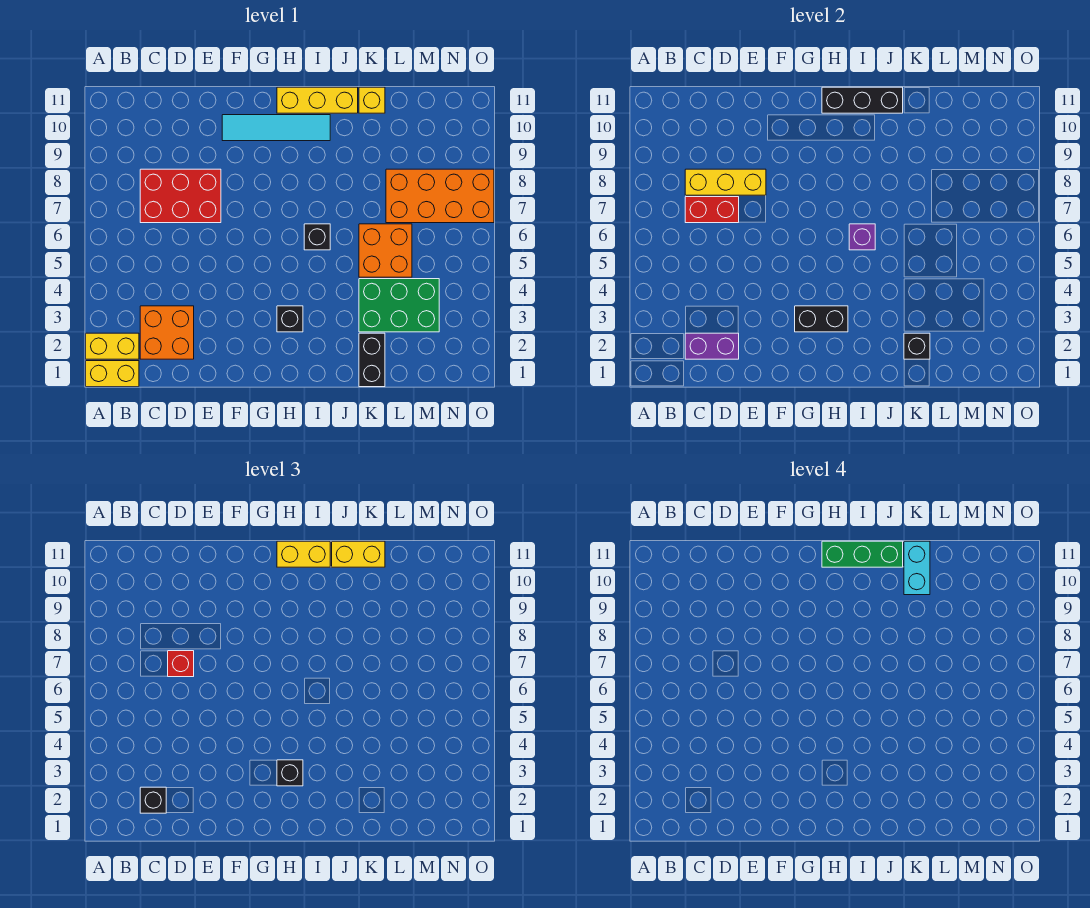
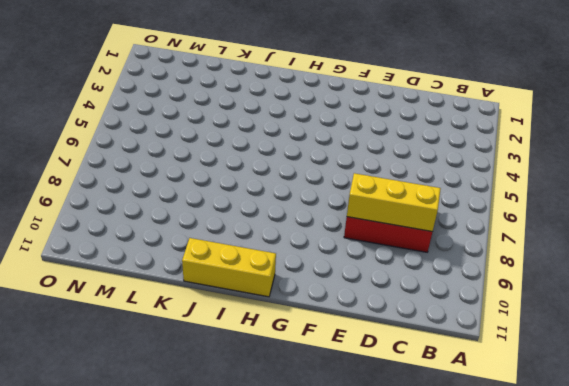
none -> yellow brick A1:B1 level 1
none -> yellow brick A2:B2 level 1
none -> orange brick C2:D3 level 1

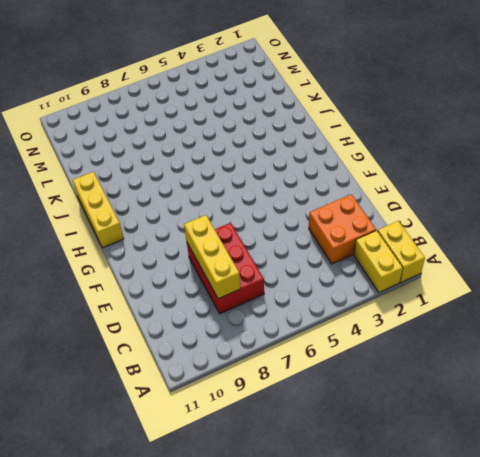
none -> cyan tile F10:I10 level 1
none -> black brick H3 level 1
none -> black brick I6 level 1

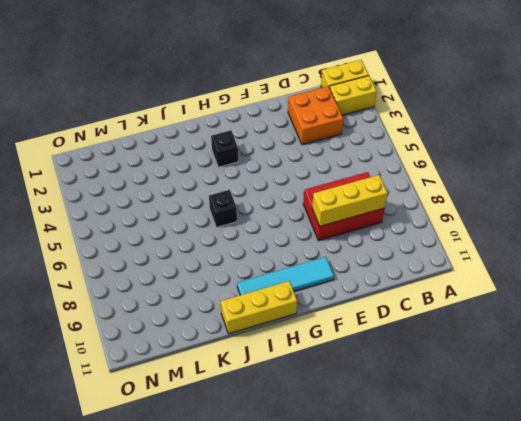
none -> black brick K1:K2 level 1
none -> green brick K3:M4 level 1
none -> orange brick K5:L6 level 1

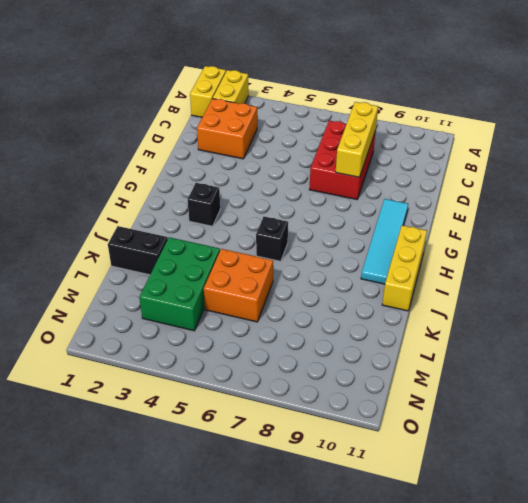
none -> yellow brick K11 level 1
none -> orange brick L7:O8 level 1
none -> purple brick C2:D2 level 2

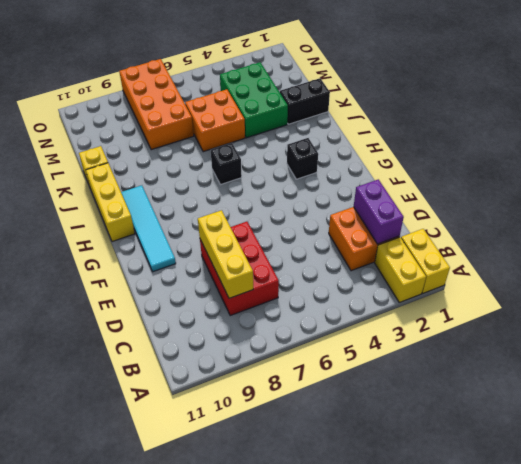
none -> red brick C7:D7 level 2
none -> black brick G3:H3 level 2
none -> black brick H11:J11 level 2

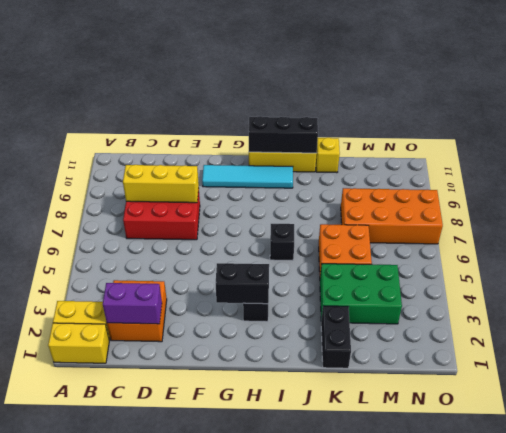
none -> red brick C7:D7 level 2
none -> purple brick I6 level 2
none -> black brick K2 level 2

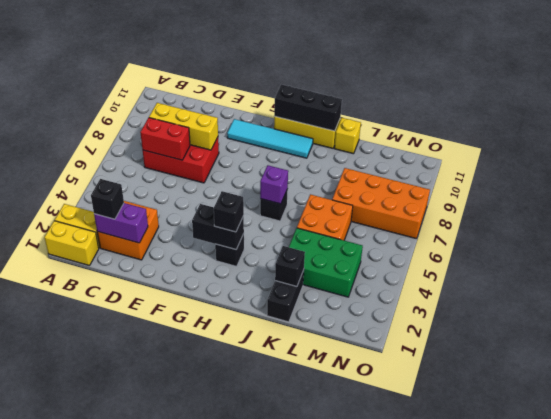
none -> red brick D7 level 3
none -> yellow brick H11:I11 level 3
none -> yellow brick J11:K11 level 3

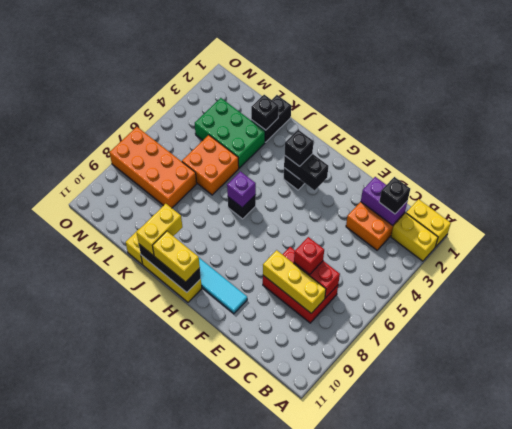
yellow brick J10:J11 level 3 -> yellow brick J11:K11 level 3
none -> green brick H11:J11 level 4
none -> cyan brick K10:K11 level 4

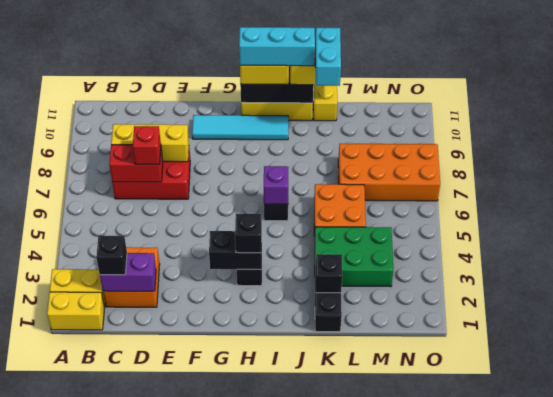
cyan brick H11:J11 level 4 -> green brick H11:J11 level 4

